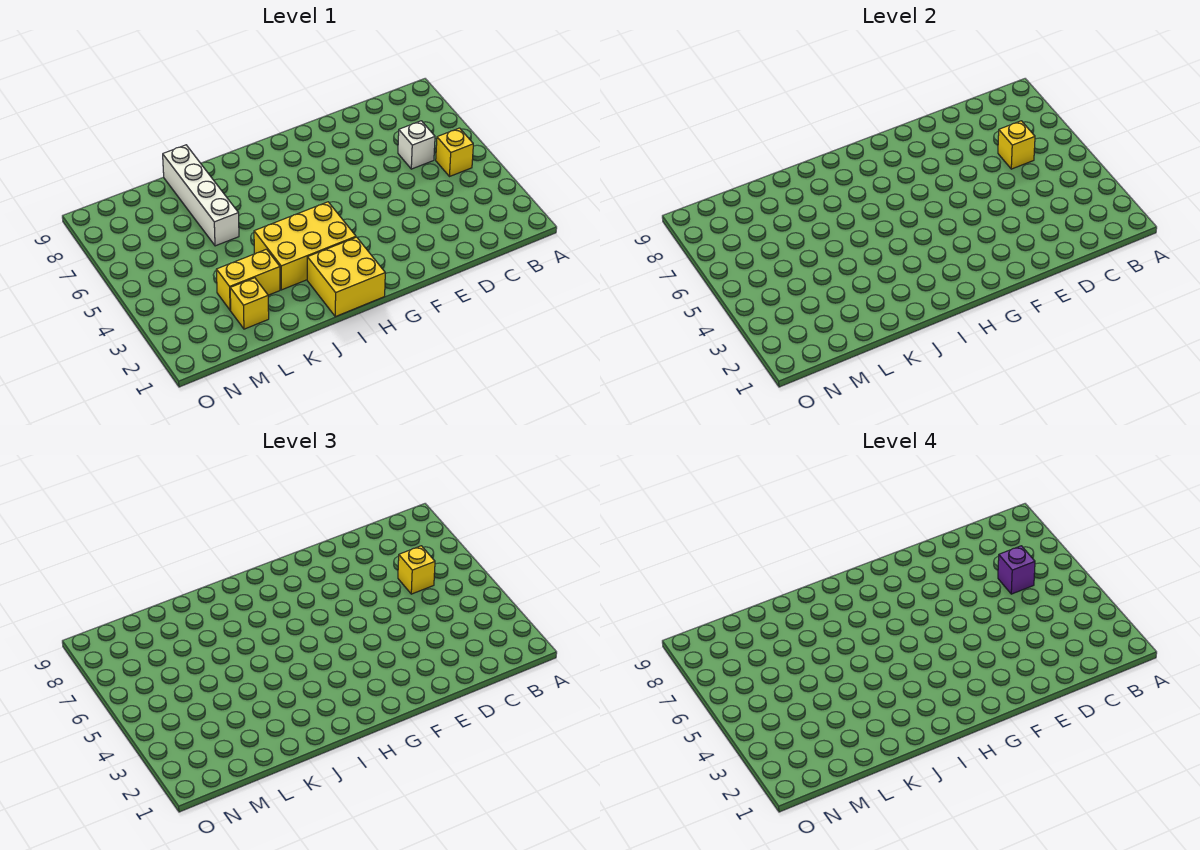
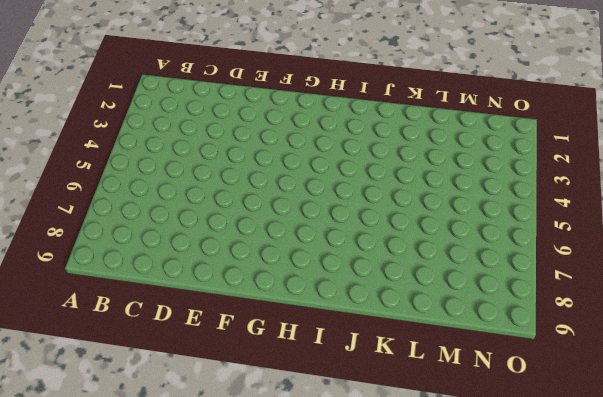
none -> yellow brick B5 level 1
none -> white brick C6 level 1

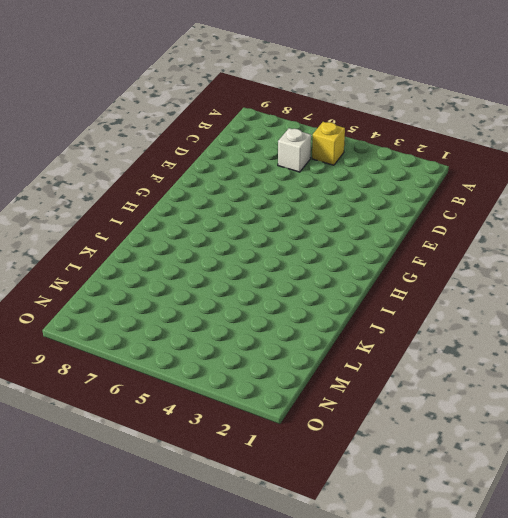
none -> yellow brick H1:I2 level 1
none -> yellow brick H3:J4 level 1

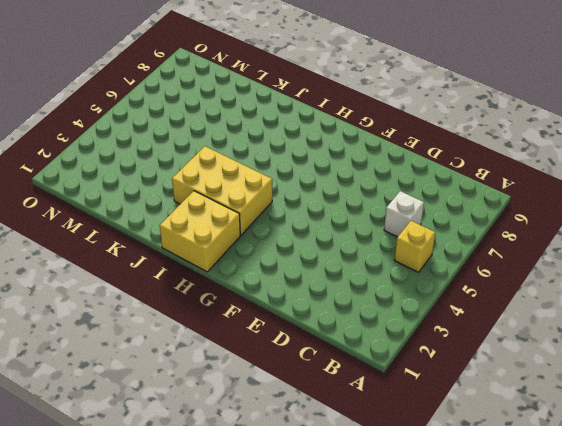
none -> yellow brick K3:L3 level 1
none -> white brick K6:K9 level 1

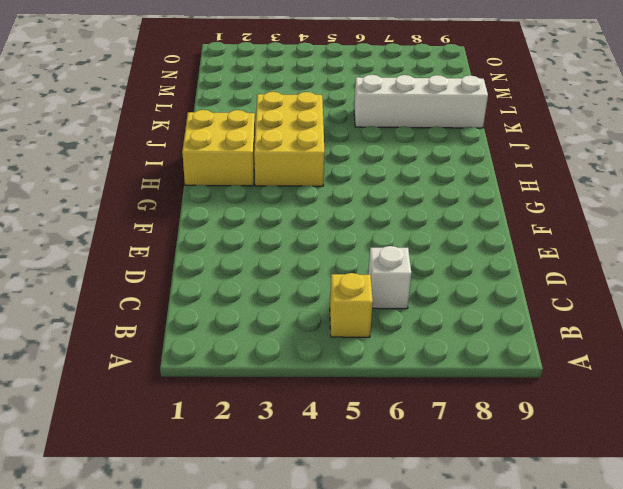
none -> yellow brick K3:L3 level 1
none -> yellow brick L2 level 1

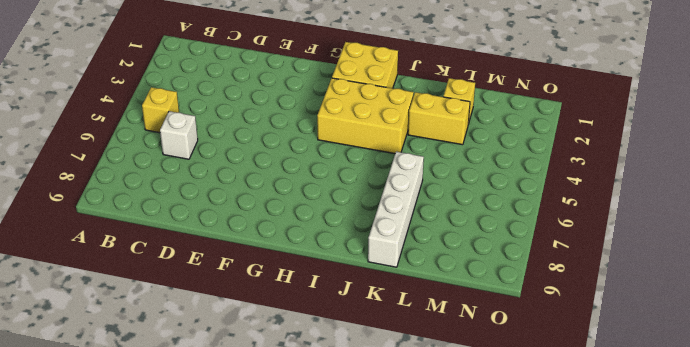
none -> yellow brick C6 level 2
none -> yellow brick C6 level 3

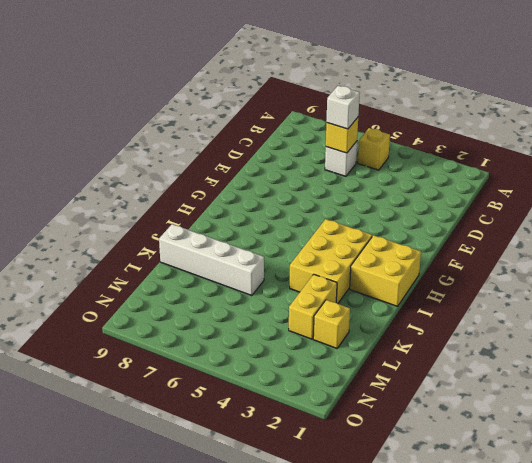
white brick C6 level 3 -> yellow brick C6 level 3
none -> purple brick C6 level 4

